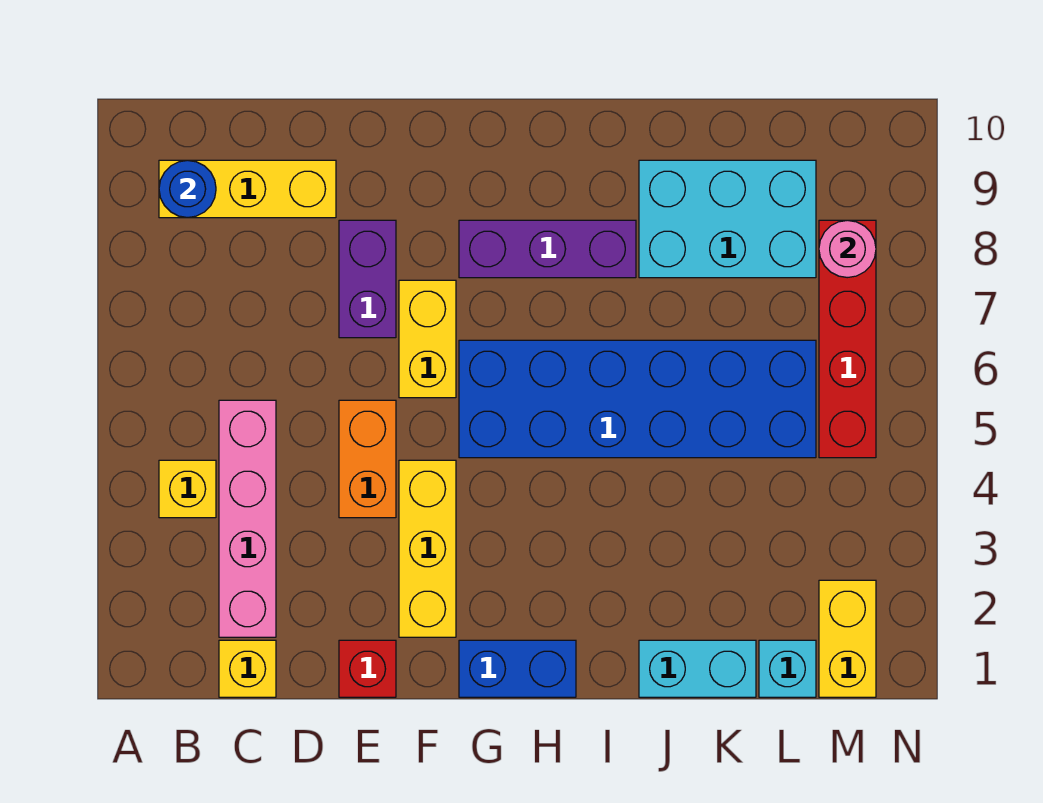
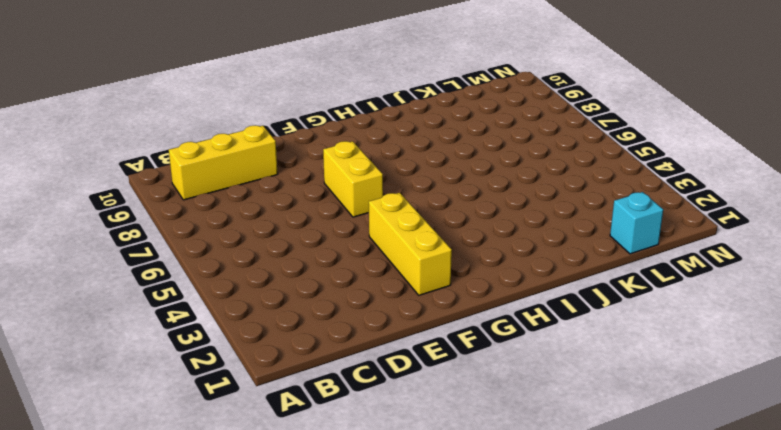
none -> yellow brick B4 level 1
none -> yellow brick C1 level 1
none -> pink brick C2:C5 level 1

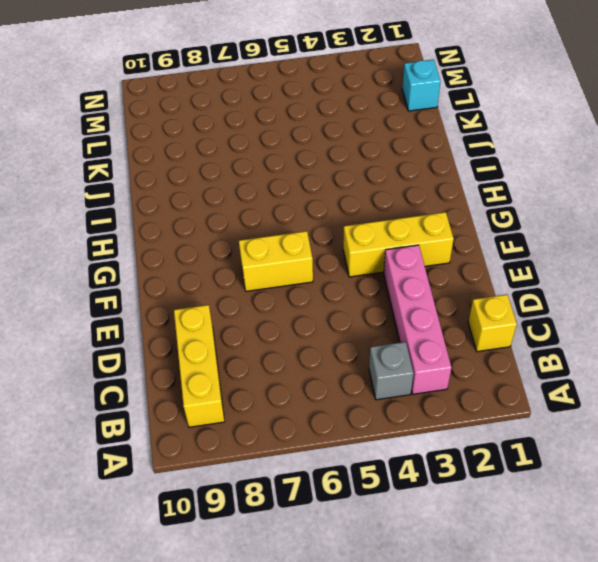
pink brick B3:E3 level 1 -> pink brick C2:C5 level 1
grey brick B4 level 1 -> yellow brick B4 level 1
none -> red brick E1 level 1
none -> orange brick E4:E5 level 1
none -> purple brick E7:E8 level 1

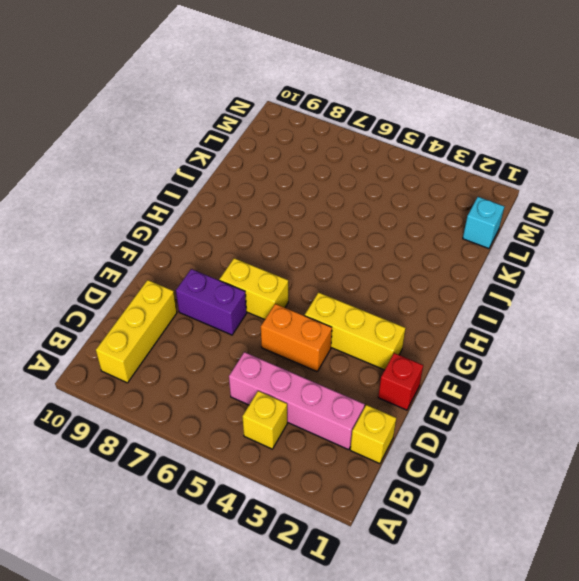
none -> blue brick G1:H1 level 1
none -> blue brick G5:L6 level 1
none -> purple brick G8:I8 level 1

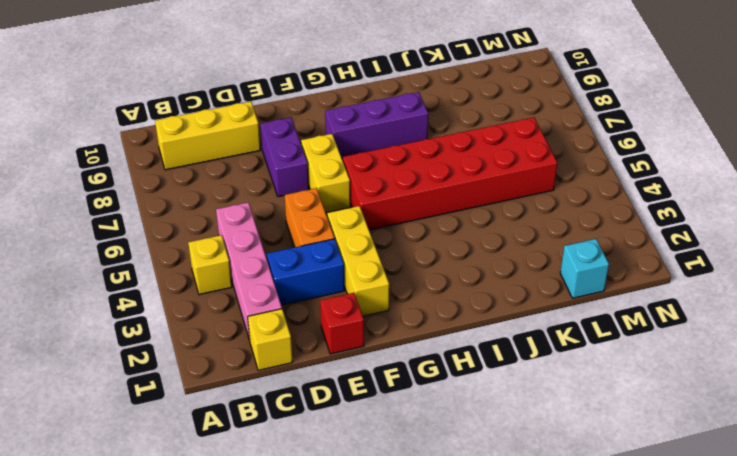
blue brick D3:E3 level 1 -> blue brick G1:H1 level 1
red brick G5:L6 level 1 -> blue brick G5:L6 level 1
none -> cyan brick J1:K1 level 1
none -> cyan brick J8:L9 level 1
none -> yellow brick M1:M2 level 1

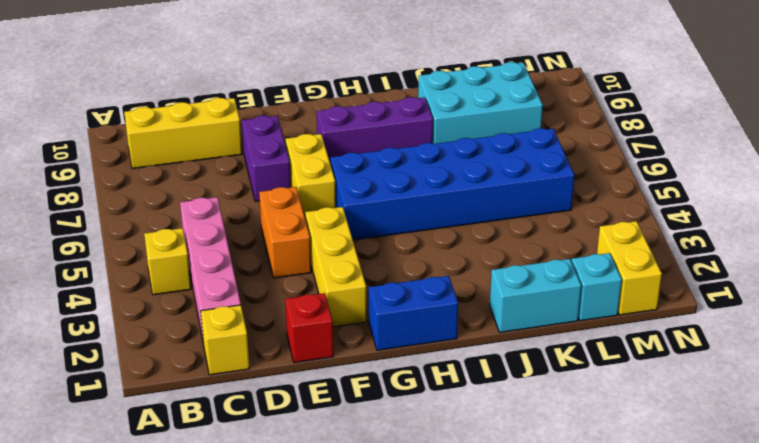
none -> red brick M5:M8 level 1
none -> blue round brick B9 level 2
none -> pink round brick M8 level 2

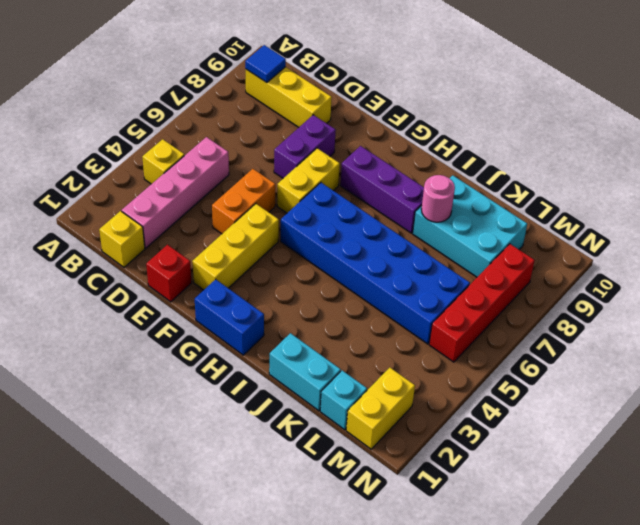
blue tile B9 level 2 -> blue round brick B9 level 2
pink round brick J8 level 2 -> pink round brick M8 level 2

